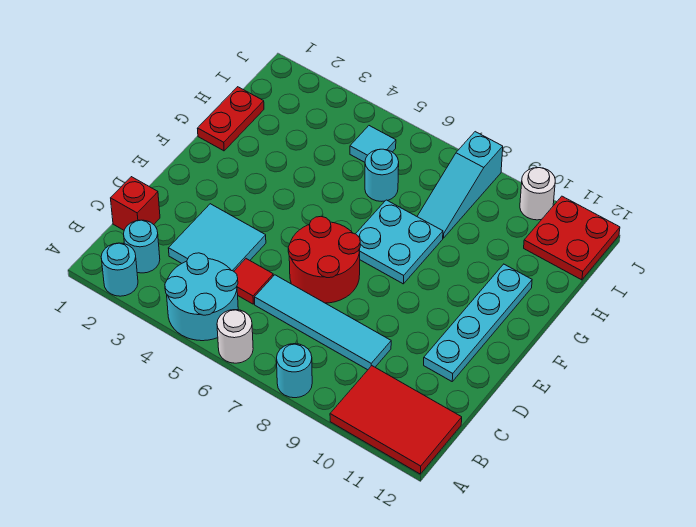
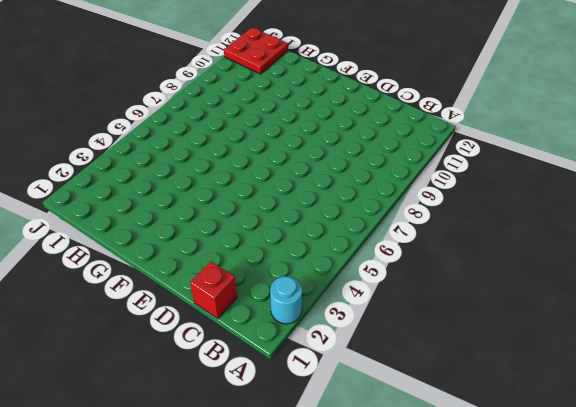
none -> cyan round brick A4:B5 level 1
none -> white round brick A6 level 1
none -> cyan round brick A8 level 1

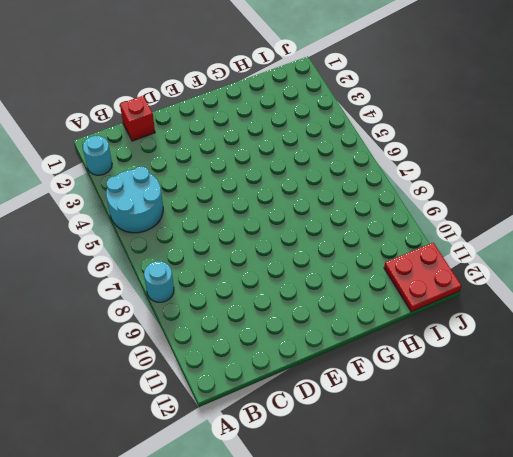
none -> white round brick A6 level 1
none -> red tile A10:B12 level 1
none -> cyan round brick B2 level 1

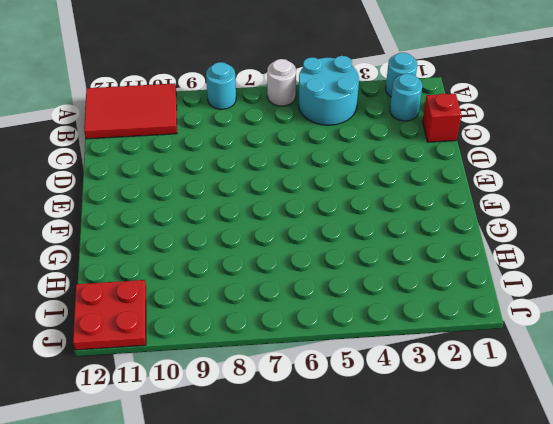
none -> cyan tile C3:D4 level 1
none -> red tile C5 level 1
none -> cyan tile C6:C9 level 1

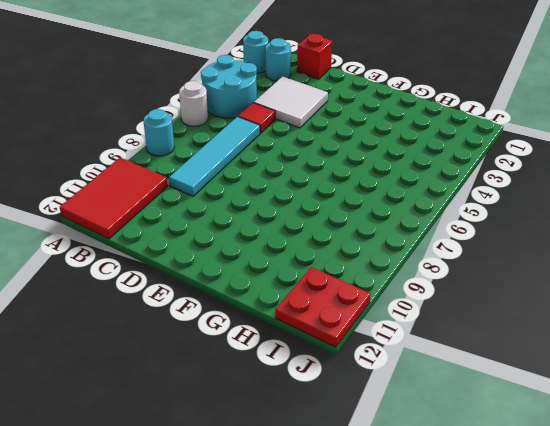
white tile C3:D4 level 1 -> cyan tile C3:D4 level 1
none -> red round brick D6:E7 level 1
none -> cyan plate D11:G11 level 1
none -> cyan plate F7:G8 level 1

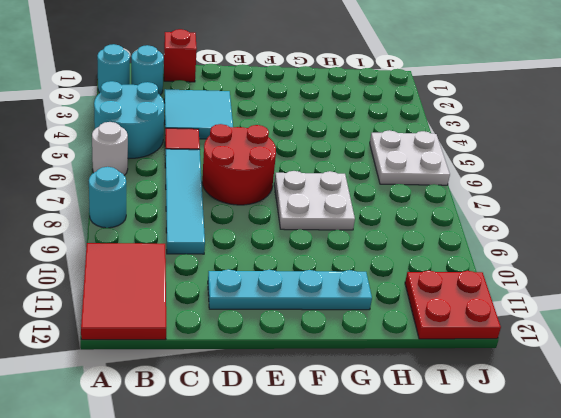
white plate F7:G8 level 1 -> cyan plate F7:G8 level 1
white plate I5:J6 level 1 -> cyan tile I5 level 1
none -> red plate G1:H1 level 1
none -> cyan round brick H6 level 1
none -> cyan slope H8:J8 level 1 top J

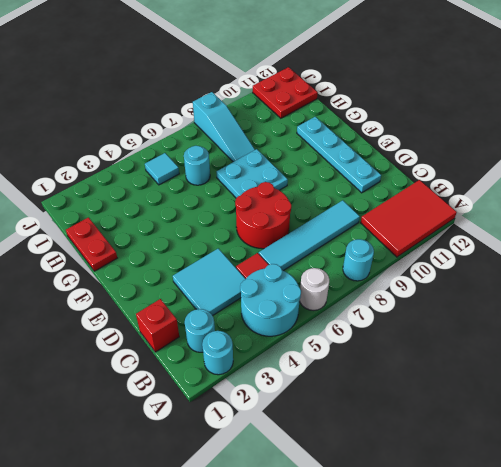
none -> white round brick J10 level 1

